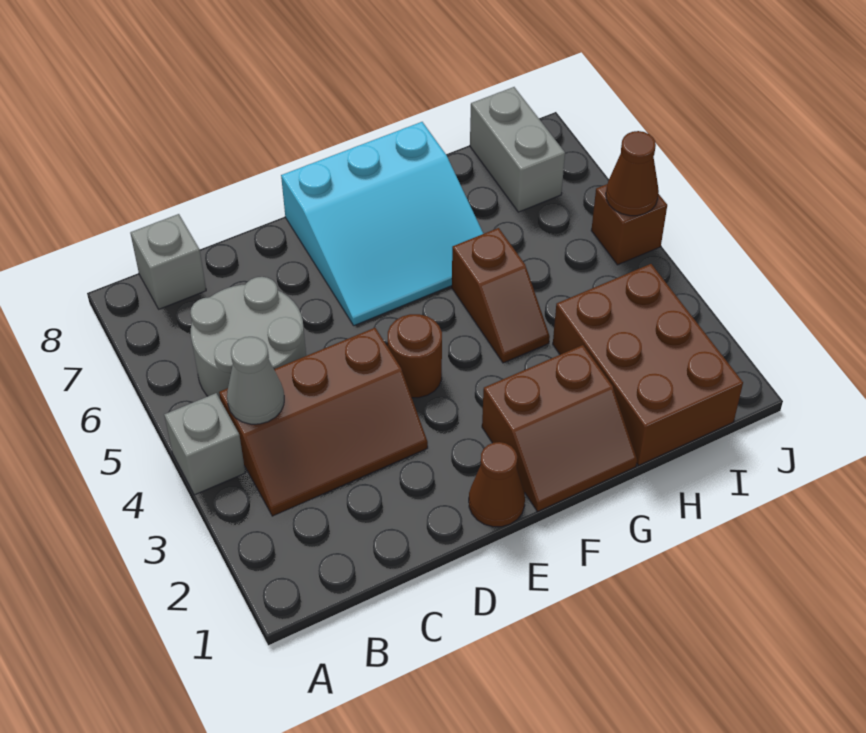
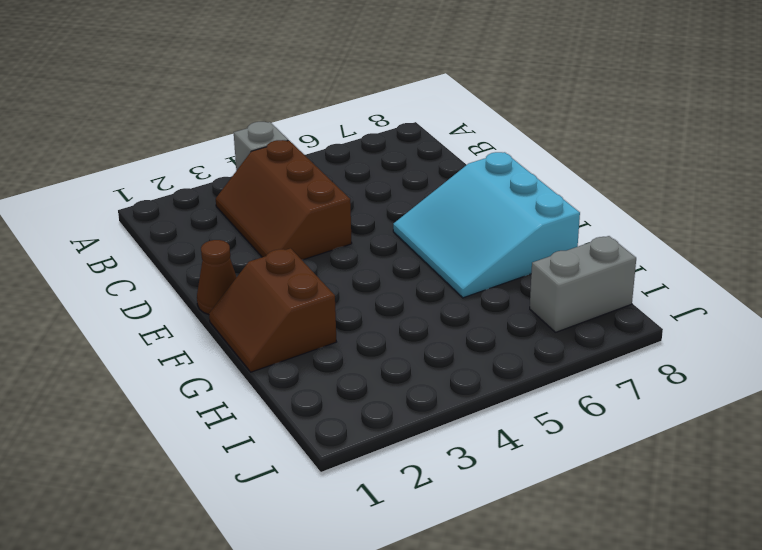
none -> grey round brick B5:C6 level 1
none -> grey brick B8 level 1
none -> brown round brick E4 level 1

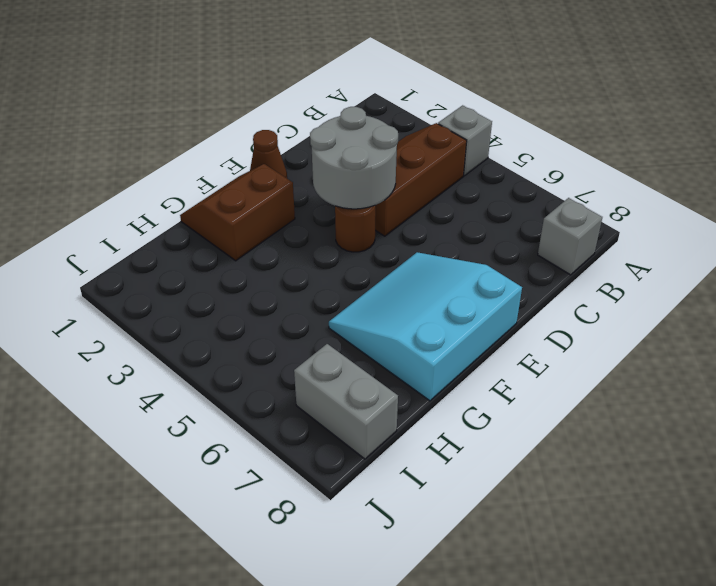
grey round brick D3:E4 level 2 -> grey round brick B5:C6 level 1
none -> brown slope G4:G5 level 1 top 5
none -> brown brick H1:I3 level 1
none -> brown brick J5 level 1

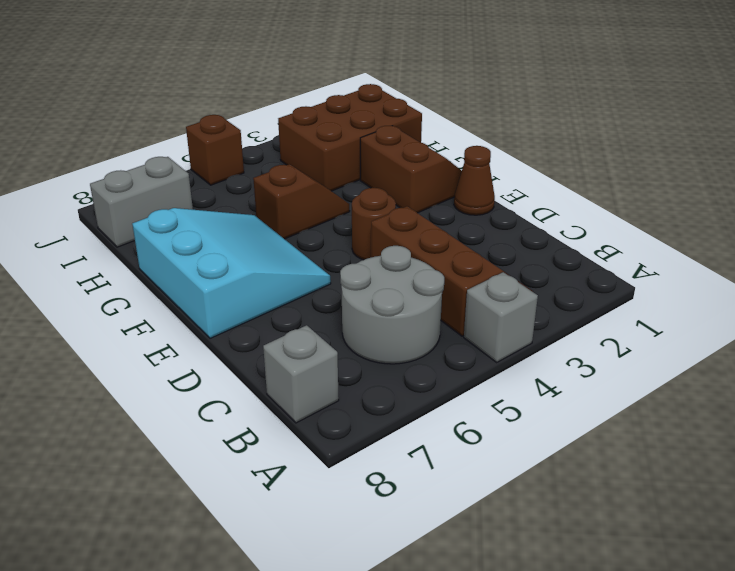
none -> grey cone B4 level 2
none -> brown cone J5 level 2

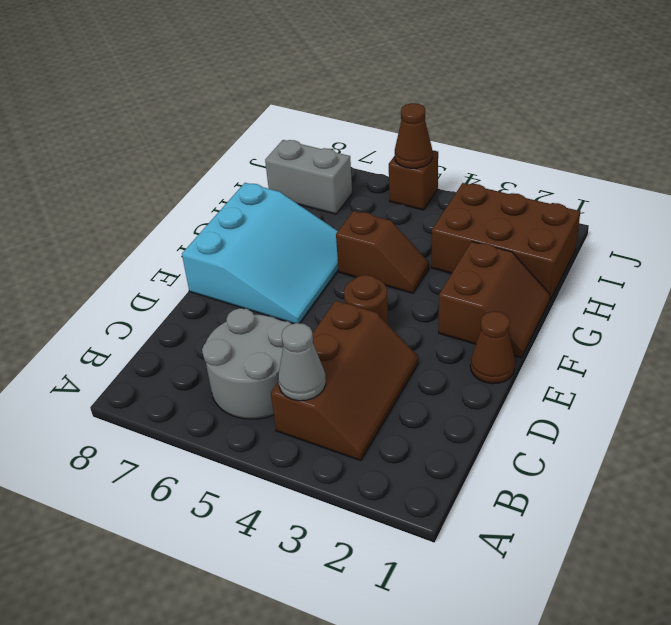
none -> grey brick A4 level 1
none -> grey brick B8 level 1

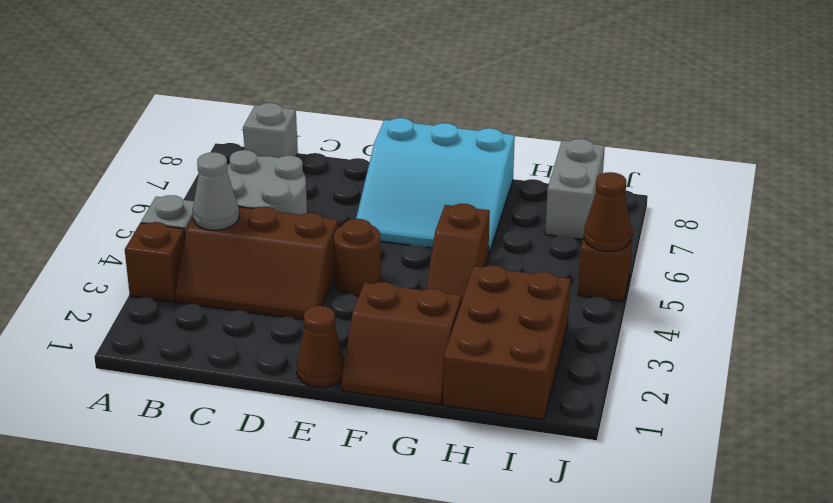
brown brick A3 level 1 -> none

